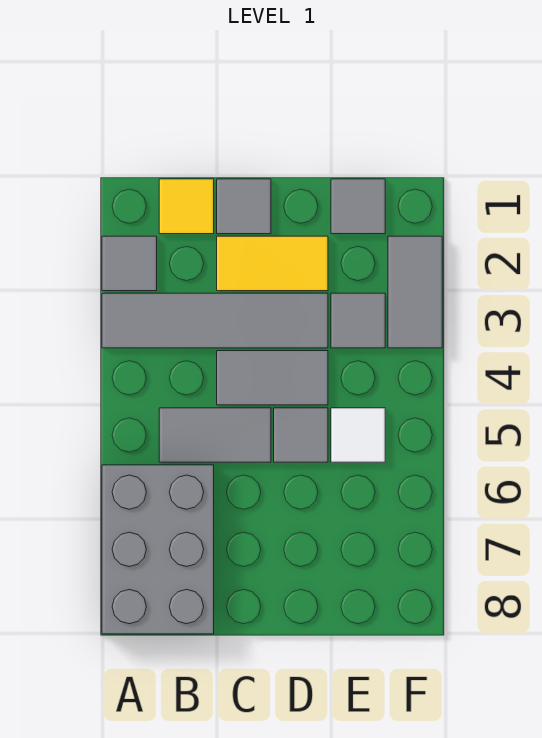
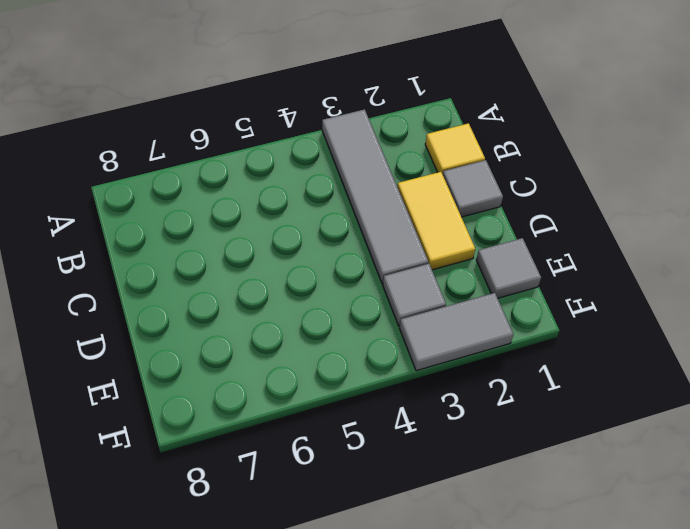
none -> grey tile A2 level 1
none -> grey brick A6:B8 level 1
none -> grey tile B5:C5 level 1

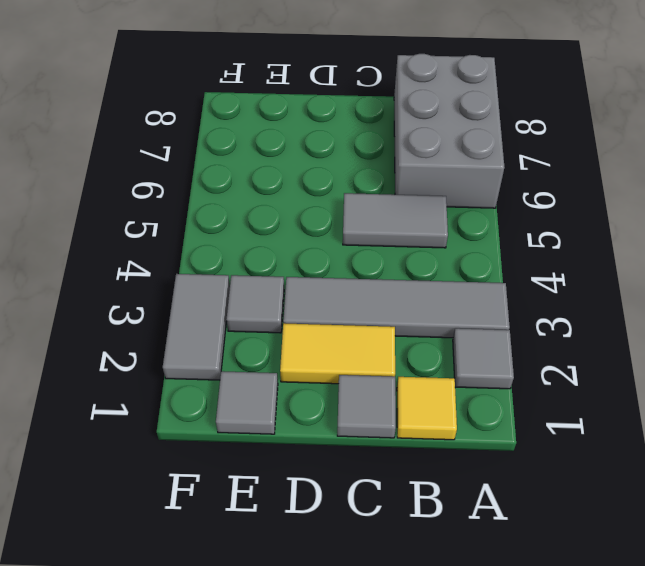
none -> grey tile C4:D4 level 1
none -> grey tile D5 level 1
none -> white tile E5 level 1

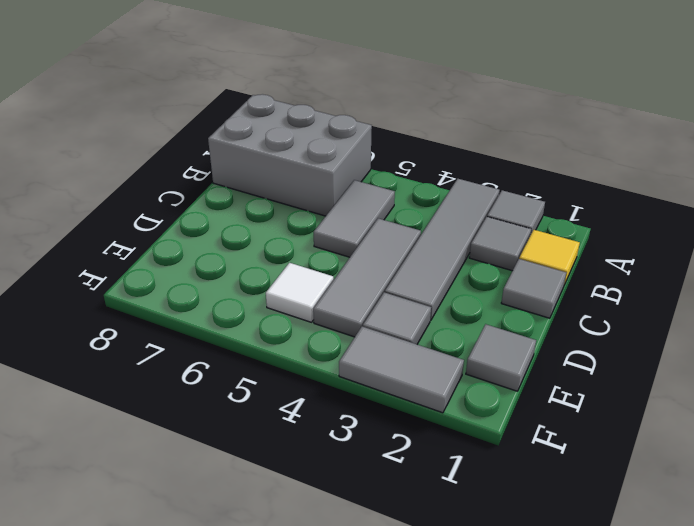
grey tile B2 level 1 -> grey tile D5 level 1
grey tile C4:E4 level 1 -> grey tile C4:D4 level 1
none -> yellow tile C2:D2 level 1

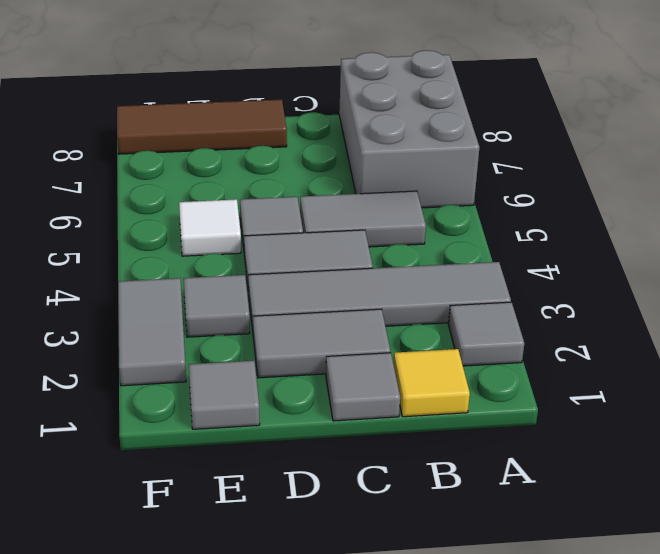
grey tile C2:D2 level 1 -> yellow tile C2:D2 level 1
brown tile D8:F8 level 1 -> none

